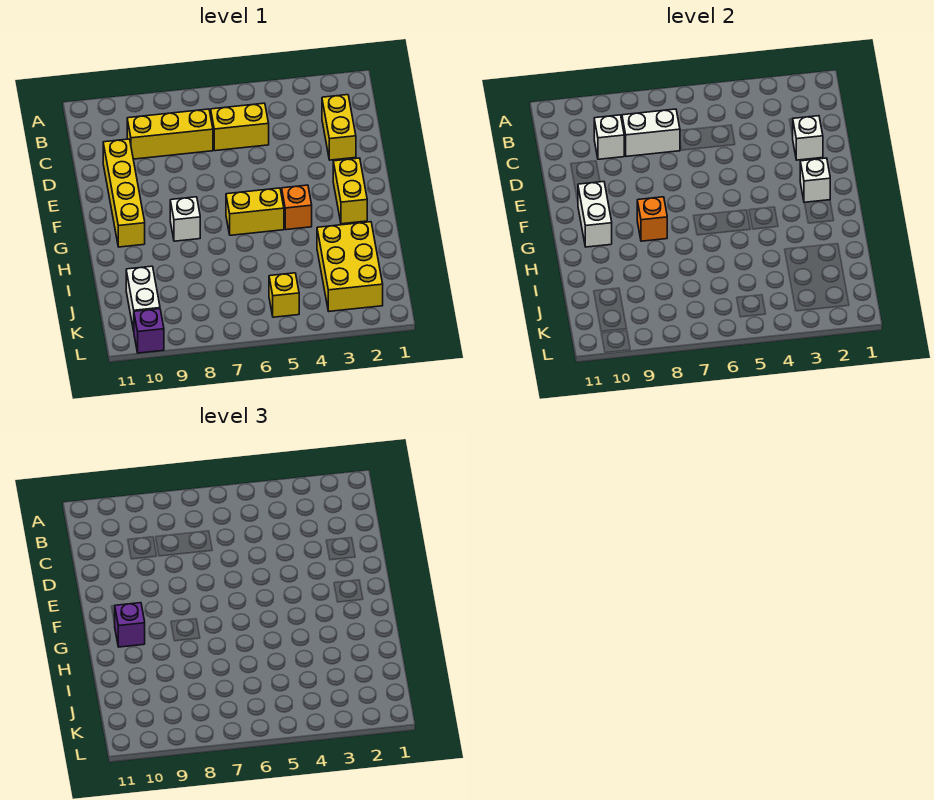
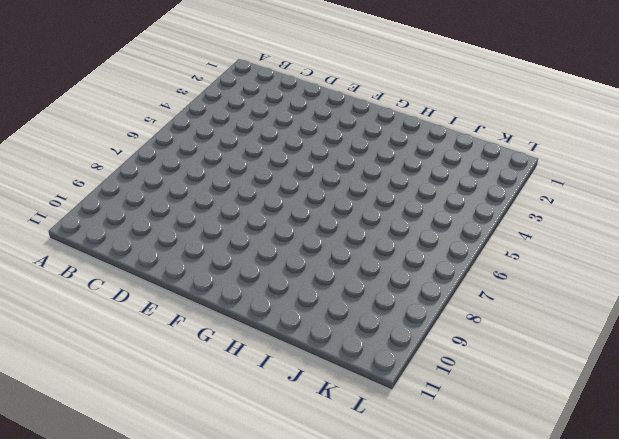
none -> yellow brick C2:D2 level 1
none -> yellow brick C5:C6 level 1
none -> yellow brick C7:C9 level 1

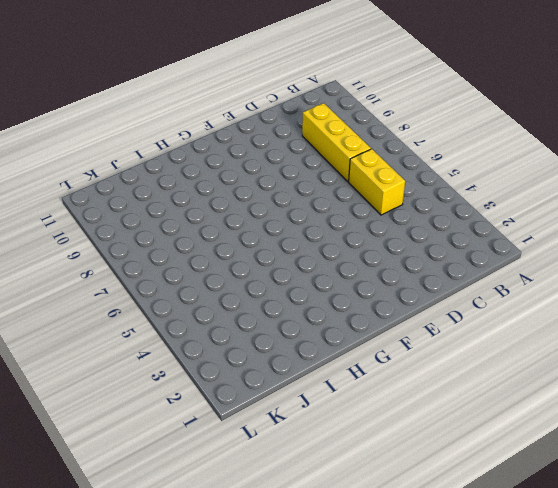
none -> yellow brick C2:D2 level 1
none -> yellow brick D10:G10 level 1
none -> yellow brick F2:G2 level 1

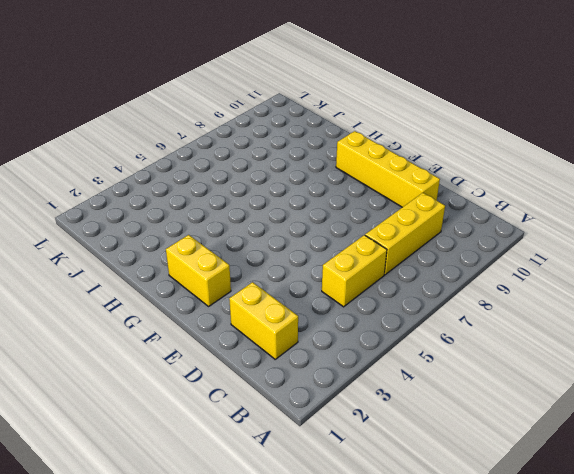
none -> orange brick G4 level 1
none -> yellow brick G5:G6 level 1
none -> white brick G8 level 1

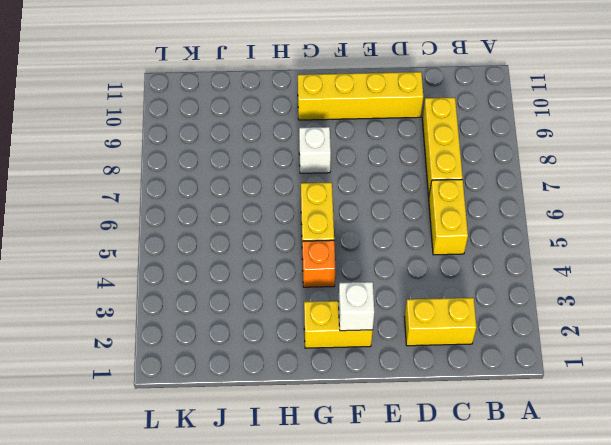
none -> yellow brick I2:K3 level 1
none -> white brick J10:K10 level 1
none -> yellow brick K5 level 1

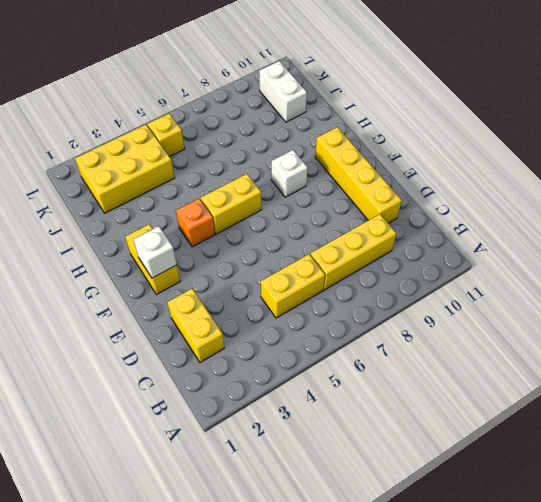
yellow brick J2:K4 level 1 -> yellow brick I2:K3 level 1
none -> purple brick L10 level 1
none -> white brick C7:C8 level 2
none -> white brick C9 level 2

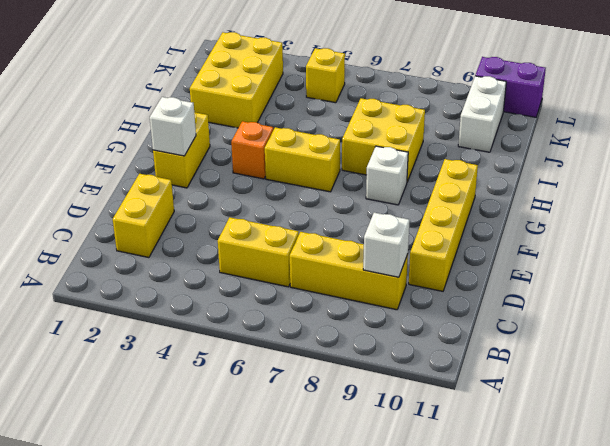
yellow brick H7:I8 level 1 -> none
purple brick L10:L11 level 1 -> purple brick L10 level 1
none -> white brick C7:C8 level 2
none -> white brick D2 level 2
none -> white brick F10:G10 level 2

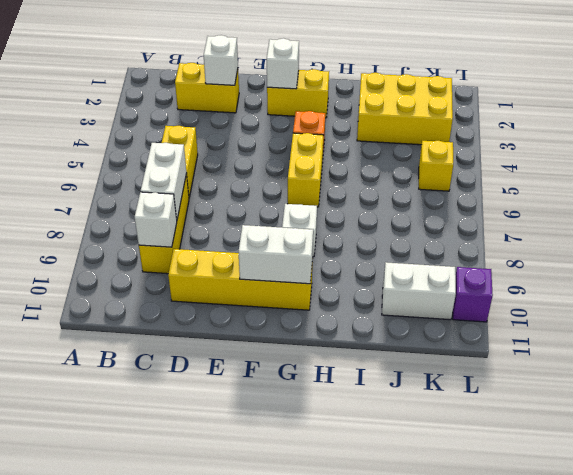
none -> orange brick G8 level 2
none -> purple brick G10 level 3

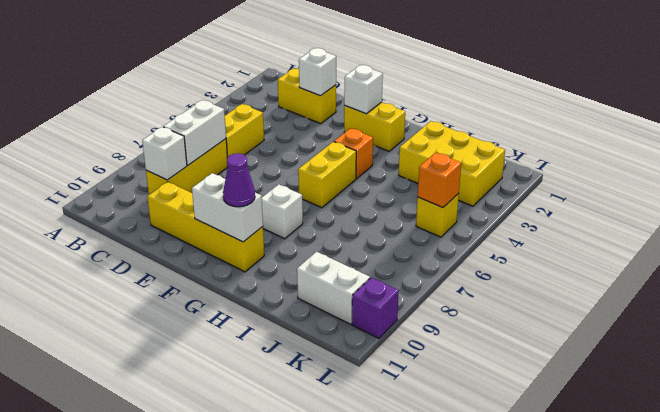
purple cone G10 level 3 -> purple brick G10 level 3
orange brick K5 level 2 -> orange brick G8 level 2

